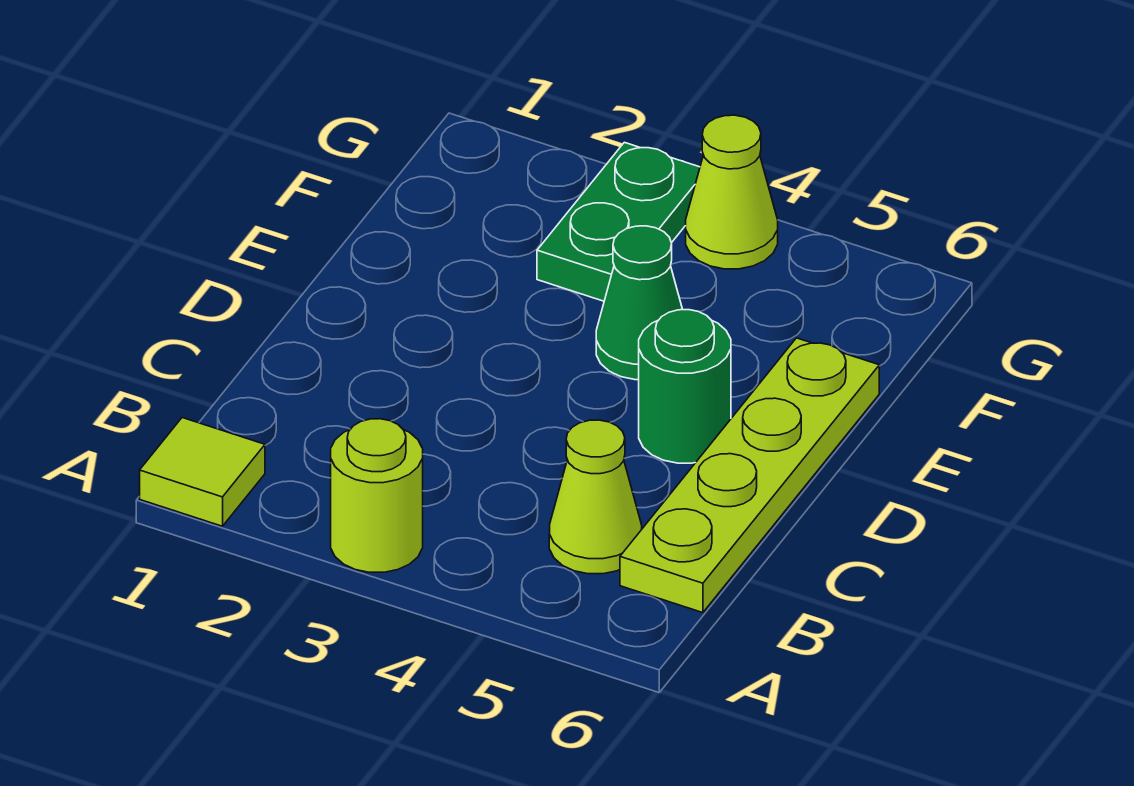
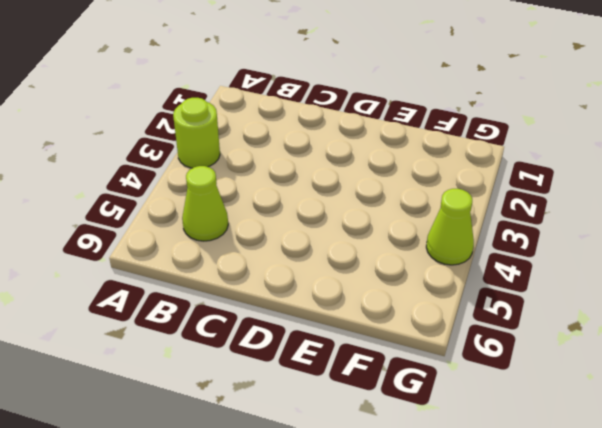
none -> lime tile A1 level 1
none -> lime plate B6:E6 level 1

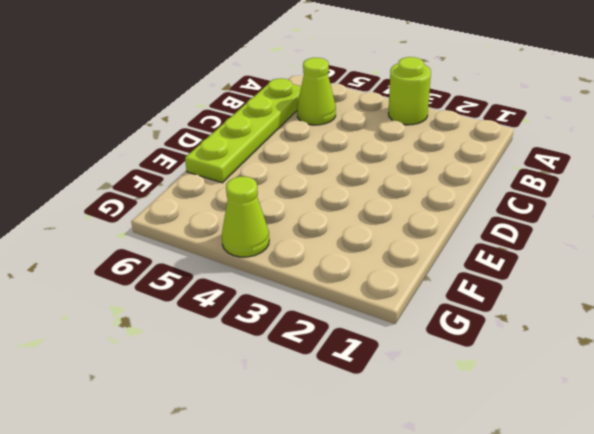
none -> lime tile A1 level 1
none -> green round brick D5 level 1

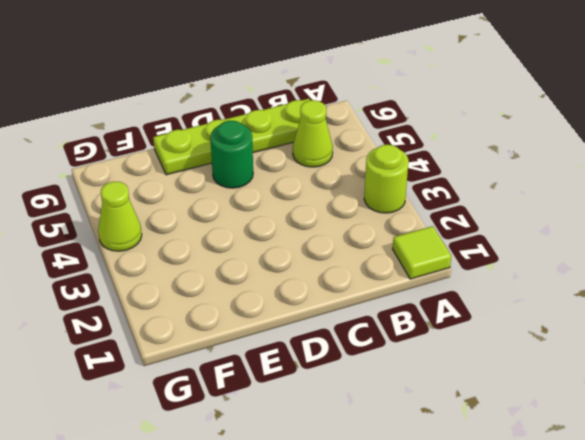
none -> green cone E4 level 1
none -> green plate F3:G3 level 1

